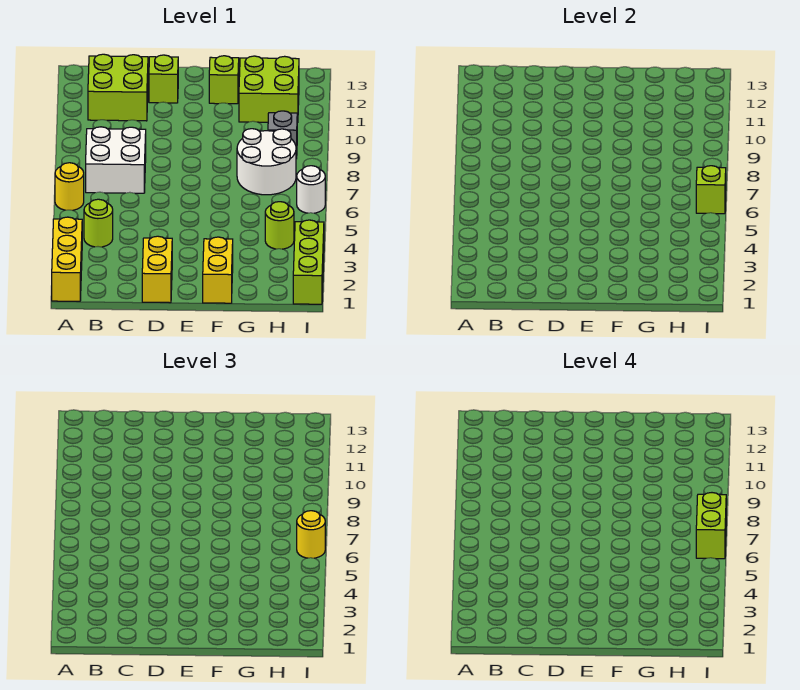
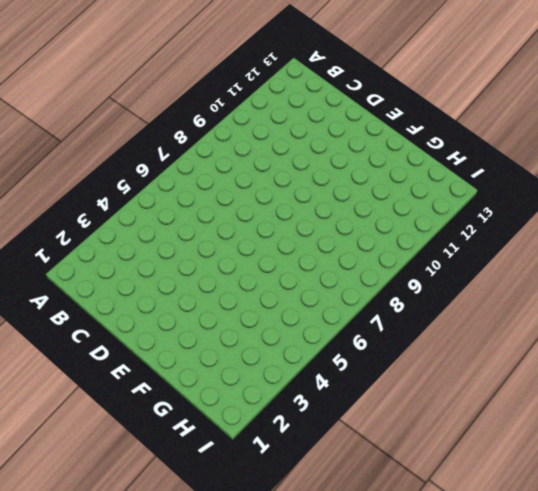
none -> yellow brick A1:A3 level 1
none -> yellow round brick A6 level 1
none -> lime round brick B4 level 1

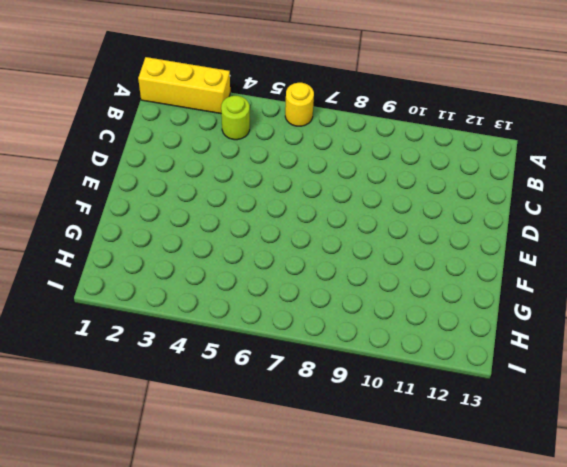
none -> white brick B7:C8 level 1
none -> lime brick B11:C12 level 1
none -> yellow brick D1:D2 level 1

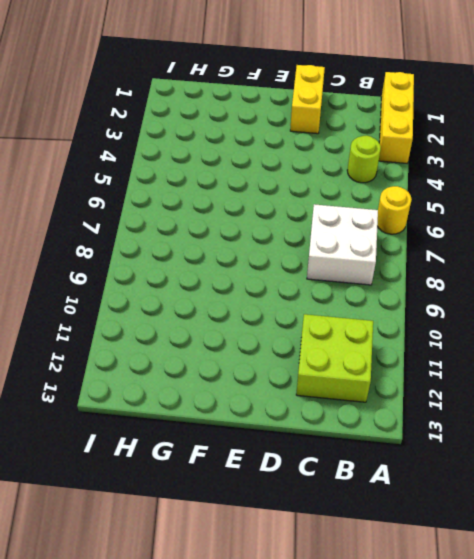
none -> lime brick D12 level 1
none -> yellow brick F1:F2 level 1
none -> lime brick F12 level 1

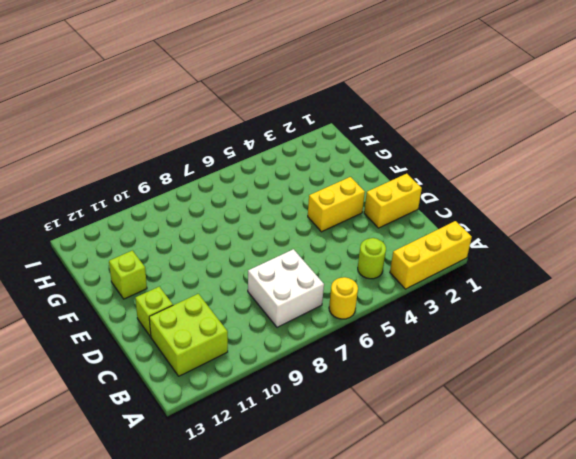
yellow brick E3:E4 level 1 -> yellow brick F1:F2 level 1
none -> white round brick G7:H8 level 1
none -> lime brick G11:H12 level 1
none -> lime round brick H4 level 1

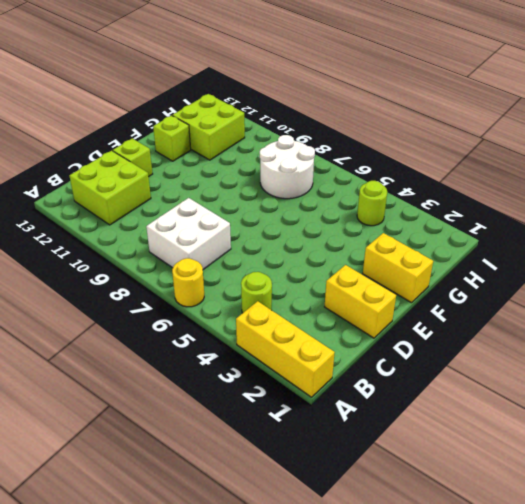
none -> grey brick H9 level 1
none -> lime brick I1:I3 level 1
none -> white round brick I6 level 1

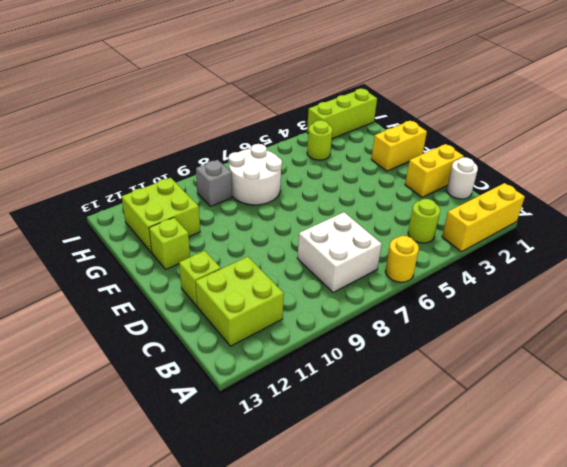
white round brick C1 level 1 -> white round brick I6 level 1
none -> lime brick I6 level 2
none -> yellow round brick I6 level 3
none -> lime brick I6:I7 level 4

